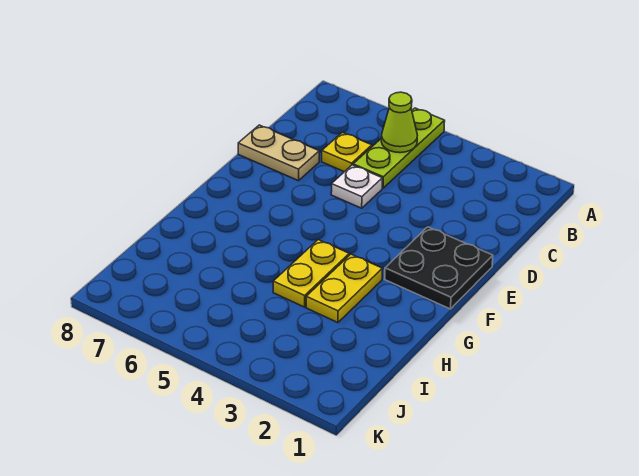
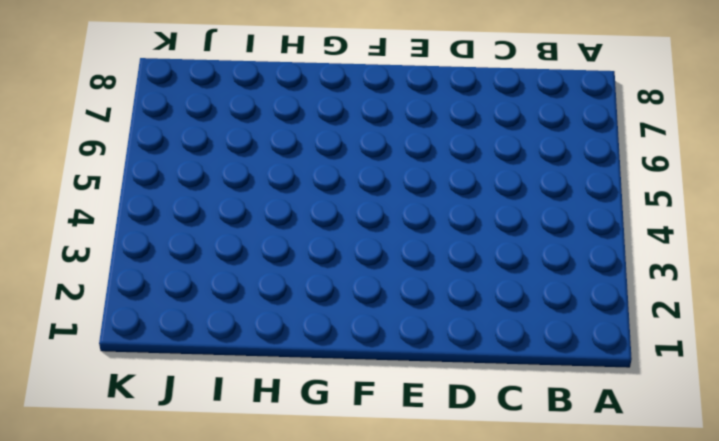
none -> lime plate A5:C5 level 1
none -> yellow plate C6 level 1

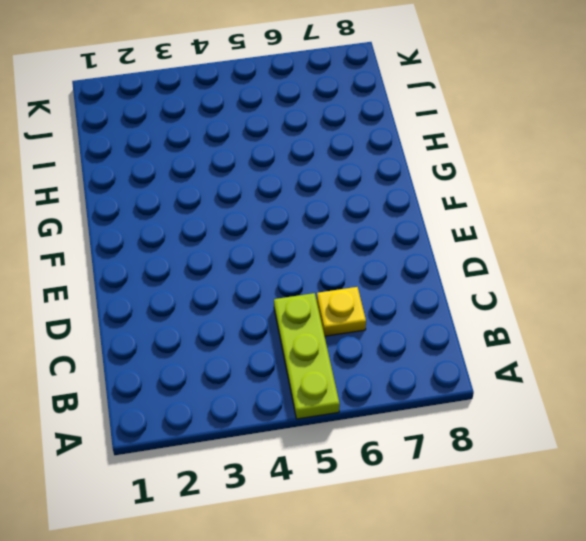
none -> white plate D5 level 1
none -> tan plate D7:D8 level 1

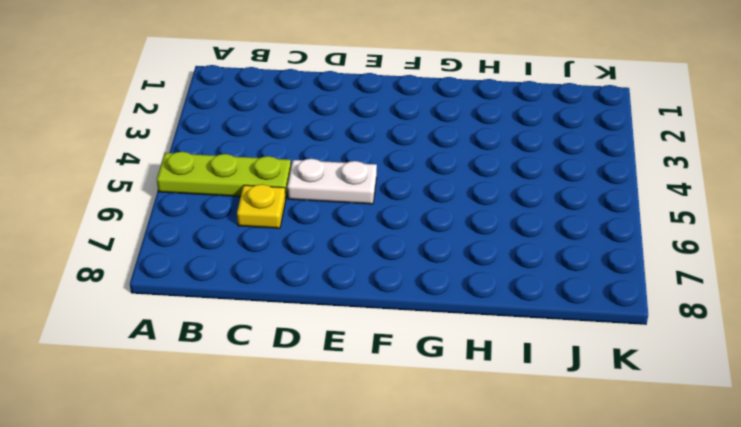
white plate D5:E5 level 1 -> white plate D5 level 1
none -> tan plate D7:D8 level 1
none -> black plate E1:F2 level 1

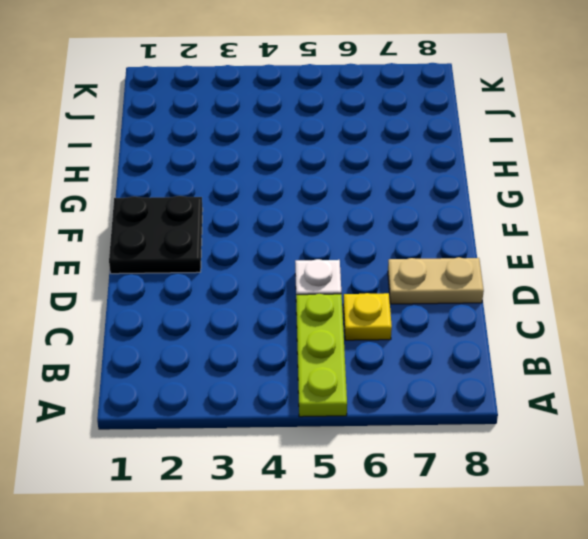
none -> yellow plate G3:H3 level 1
none -> yellow plate G4:H4 level 1

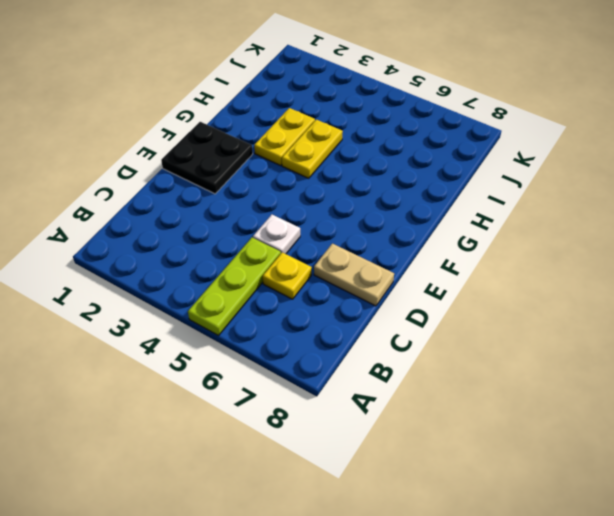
none -> lime cone B5 level 2

